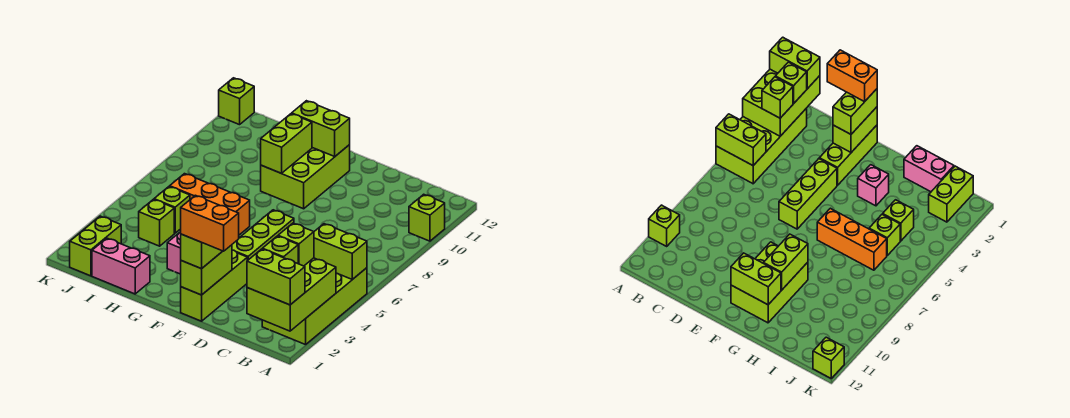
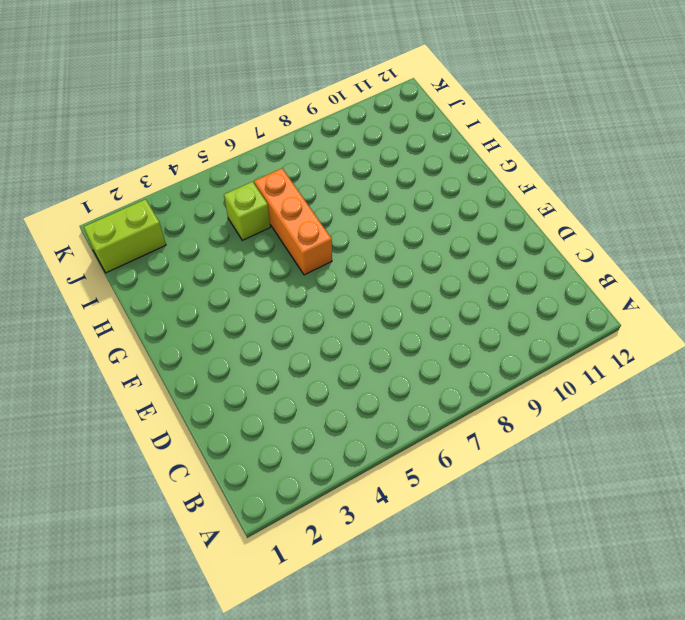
none -> lime brick A2:B5 level 1
none -> lime brick A10 level 1
none -> lime brick E1:E3 level 1

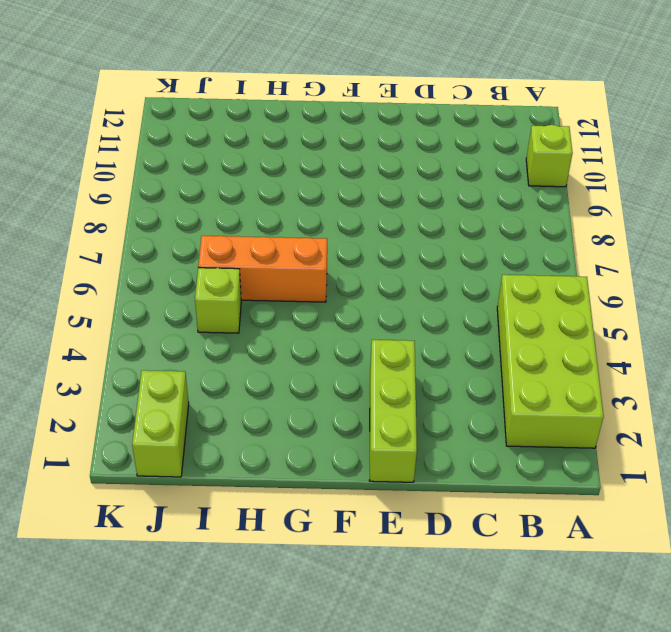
none -> lime brick E4:E6 level 1
none -> lime brick F9:G11 level 1
none -> pink brick G3 level 1

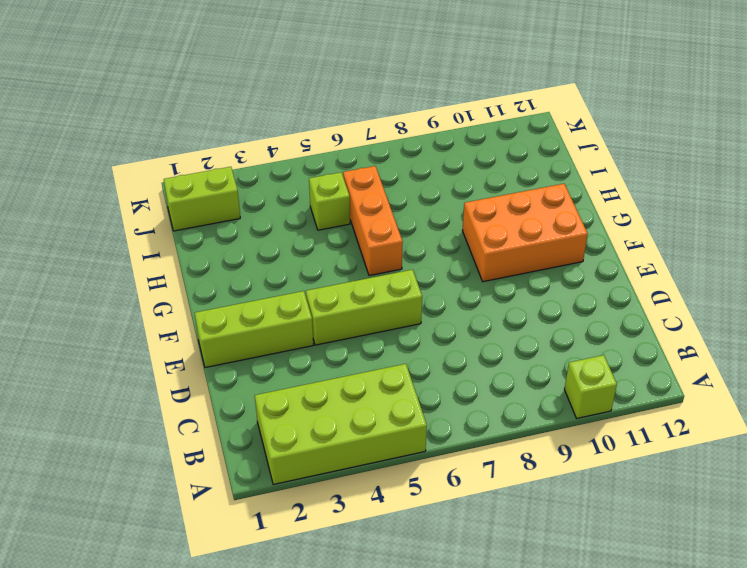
orange brick F9:G11 level 1 -> lime brick F9:G11 level 1
none -> pink brick G3 level 1
none -> pink brick H1:I1 level 1
none -> lime brick I4 level 1

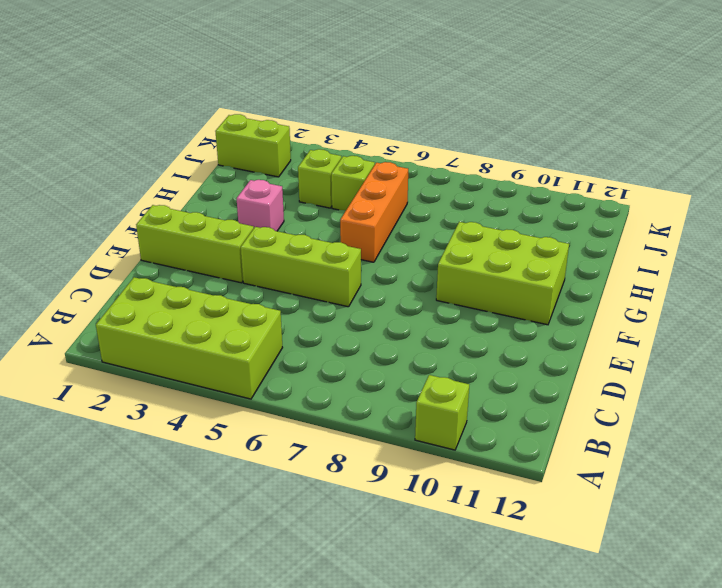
none -> pink brick H1:I1 level 1
none -> lime brick K12 level 1
none -> lime brick A1:B3 level 2

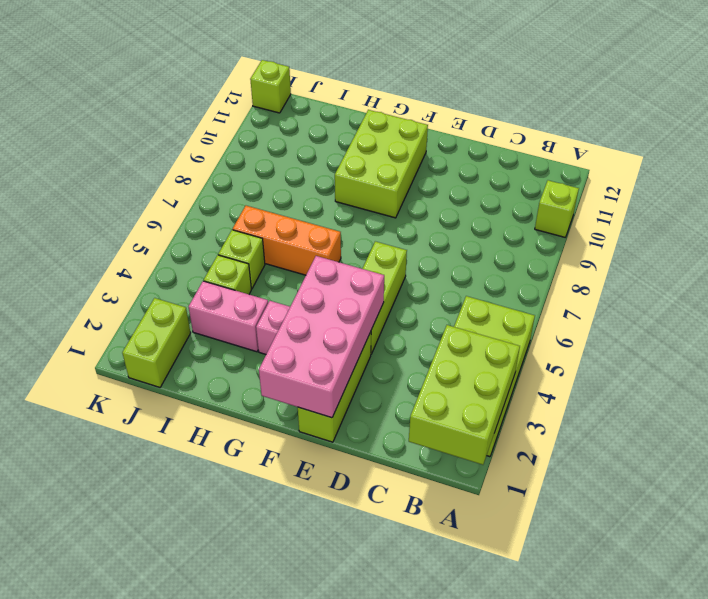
pink brick E1:F4 level 2 -> lime brick E1:E2 level 2
pink brick H3:I3 level 1 -> pink brick H1:I1 level 1
none -> lime brick A5:B5 level 2
none -> lime brick F11:G11 level 2
none -> lime brick G9:G10 level 2

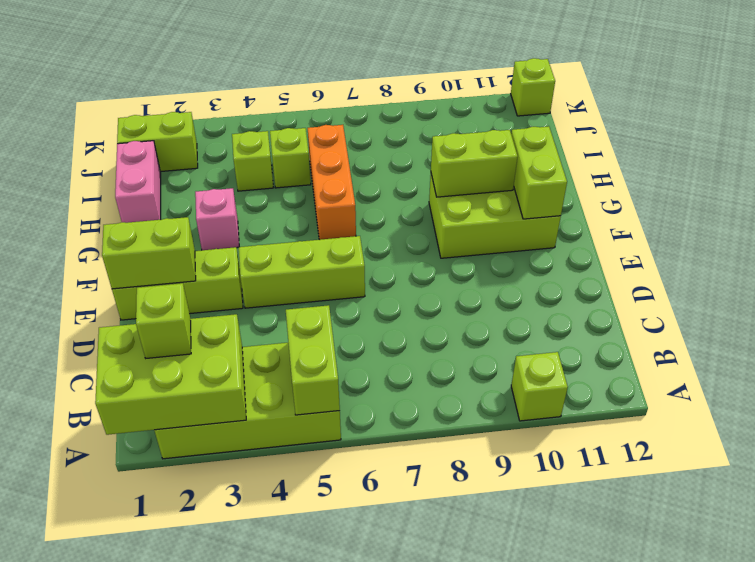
none -> lime brick A1:B1 level 3
none -> lime brick B3 level 3
none -> lime brick E1:E2 level 3

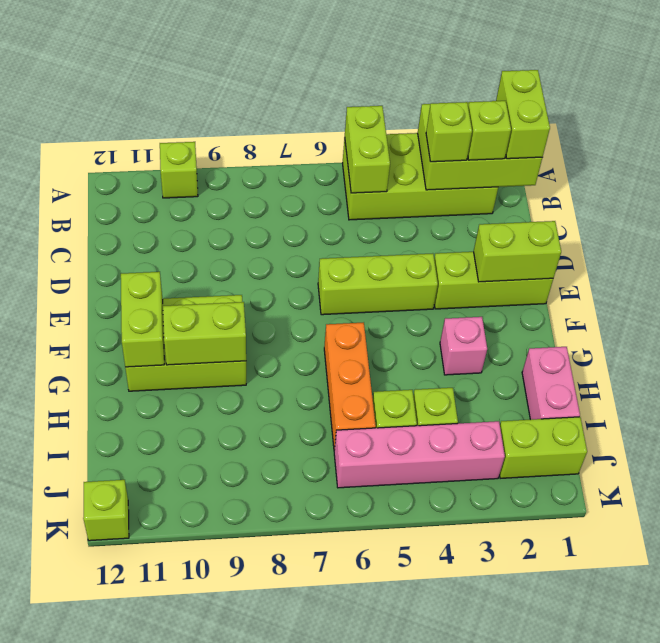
pink brick J3:J6 level 1 -> none
none -> lime brick E1:E2 level 3
none -> orange brick D1:E1 level 4

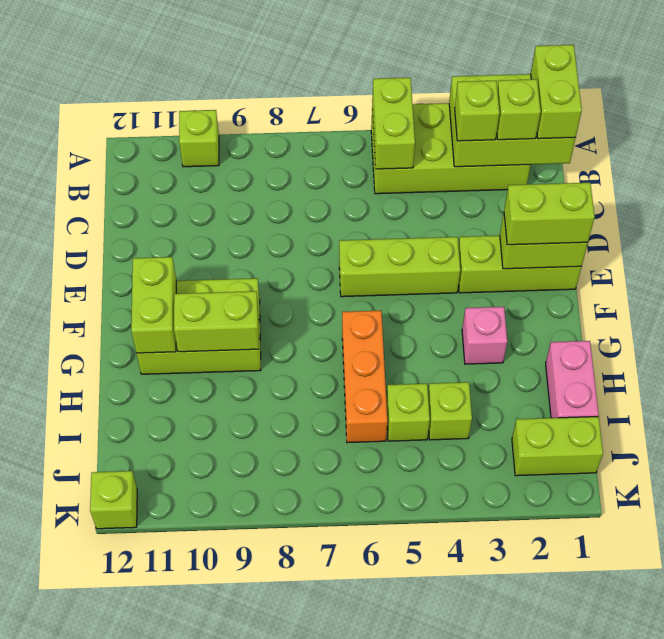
none -> orange brick D1:E1 level 4

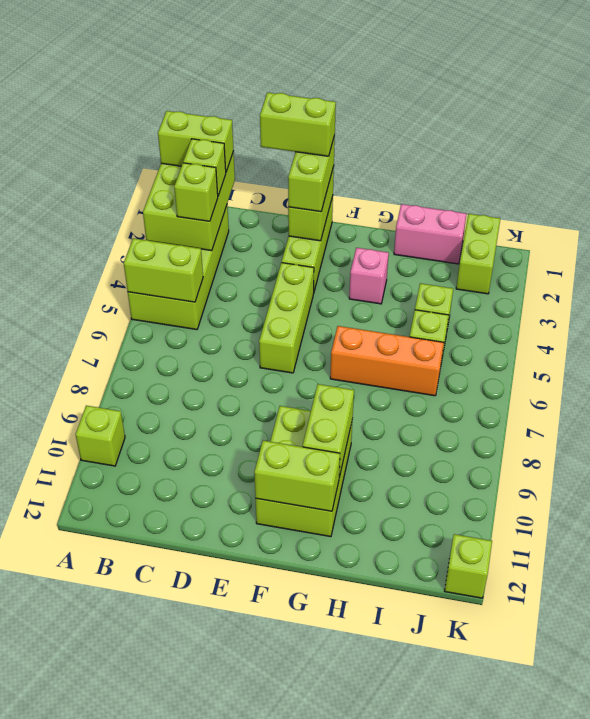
lime brick D1:E1 level 4 -> orange brick D1:E1 level 4

